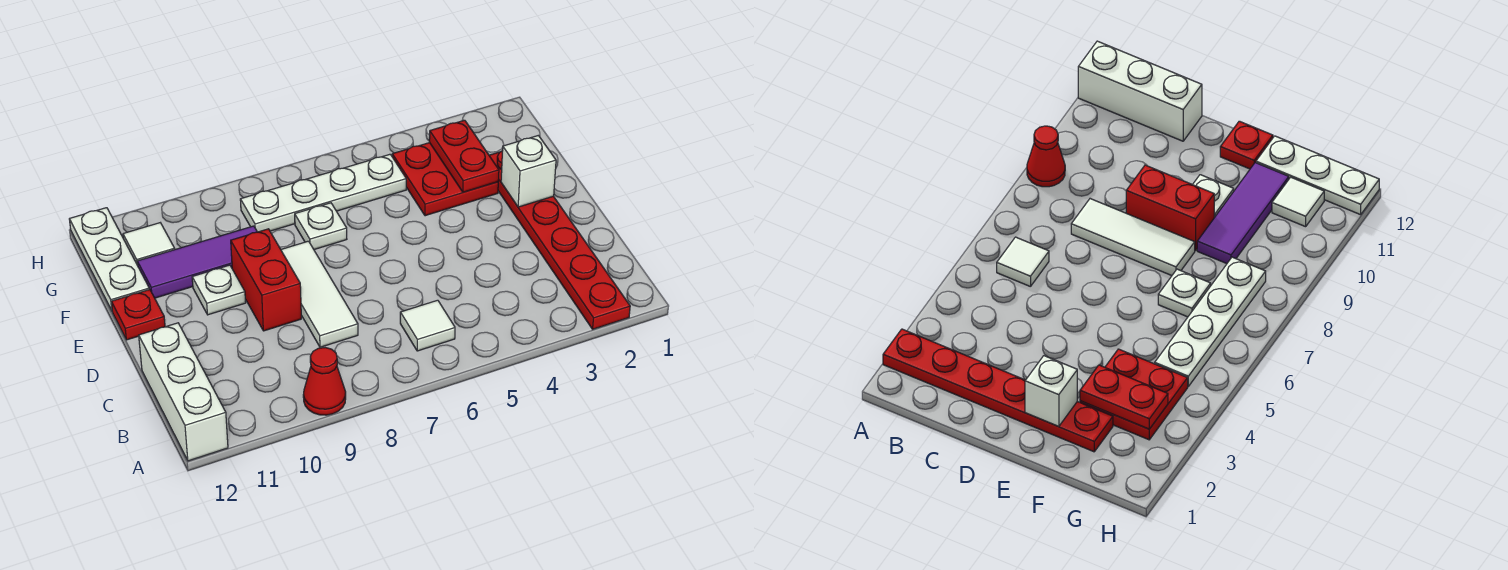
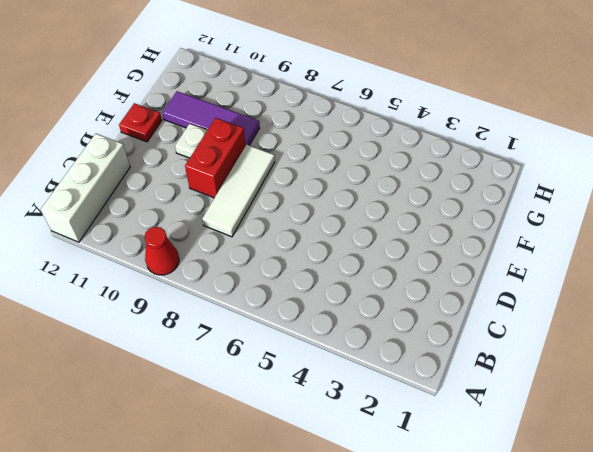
none -> red plate A2:F2 level 1
none -> white tile B6 level 1
none -> red plate F3:G4 level 1

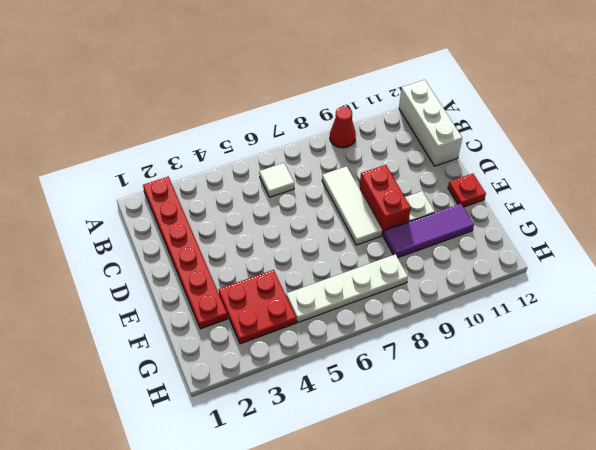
none -> white plate F7 level 1
none -> white plate F12:H12 level 1
none -> white tile G11 level 1

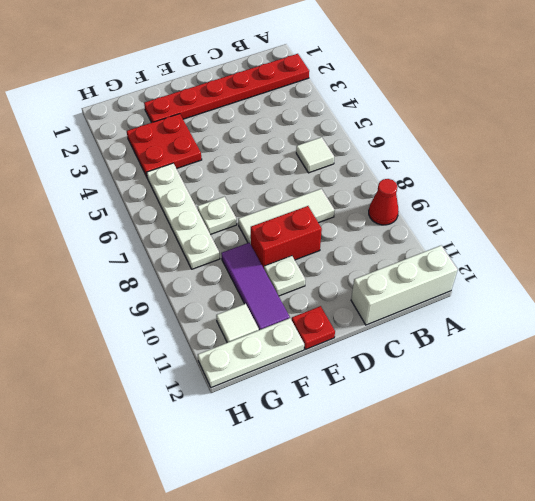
none -> white brick E2 level 2
none -> red plate F3:G3 level 2

